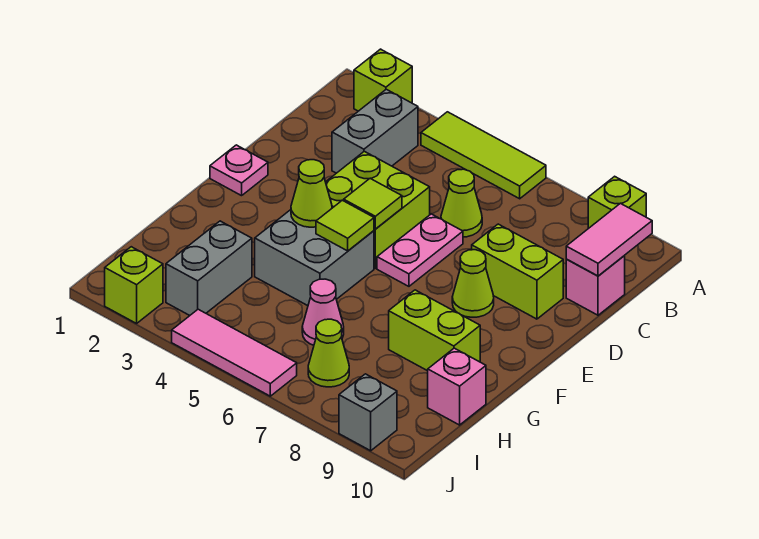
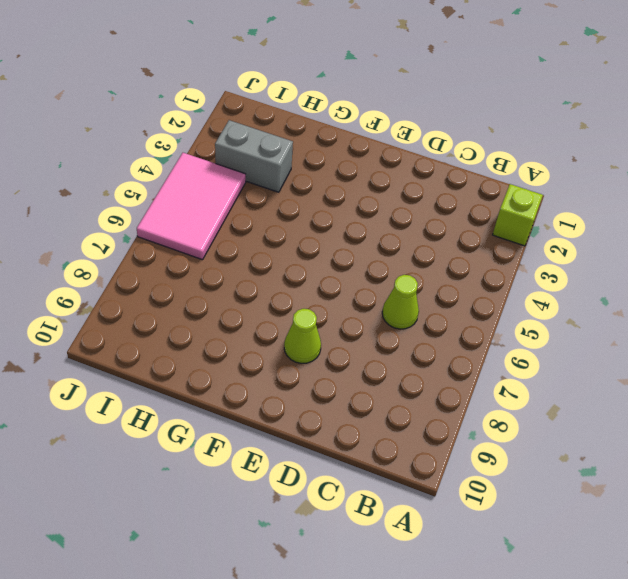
pink tile I4:J6 level 1 -> pink tile J4:J6 level 1
none -> lime tile A4:A6 level 1
none -> lime brick A9 level 1
none -> grey brick B3:C3 level 1

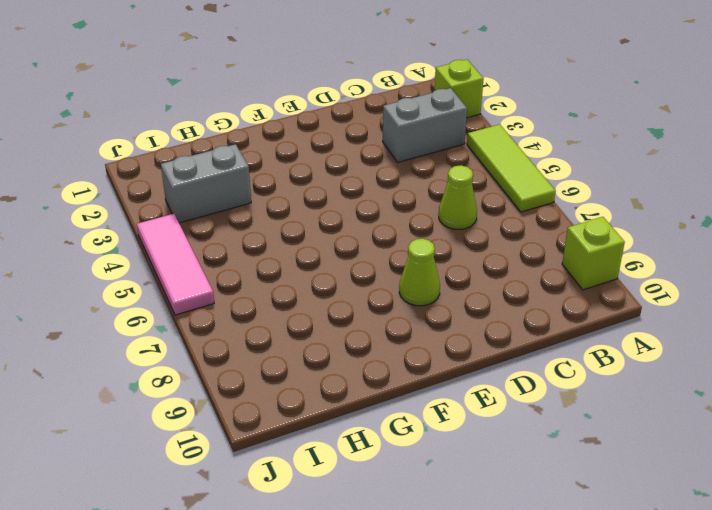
none -> pink brick C10 level 1
none -> lime brick D4:E5 level 1
none -> pink plate D6:E6 level 1

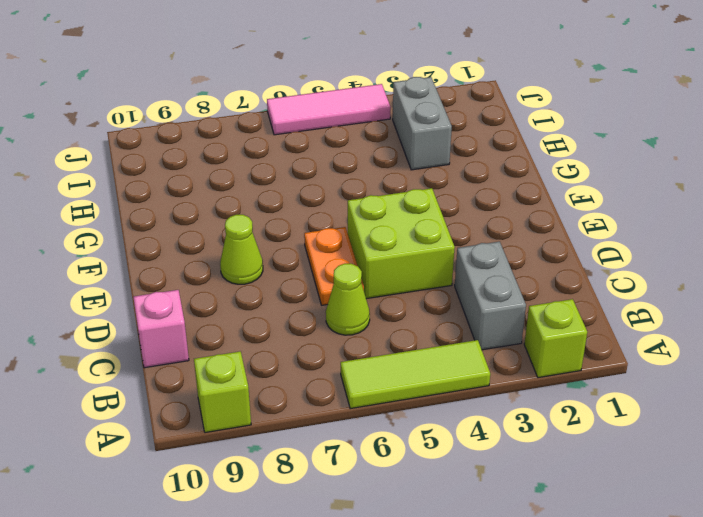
orange plate D6:E6 level 1 -> pink plate D6:E6 level 1
none -> lime brick D8:D9 level 1
none -> pink plate E1 level 1
none -> grey brick F4:G5 level 1

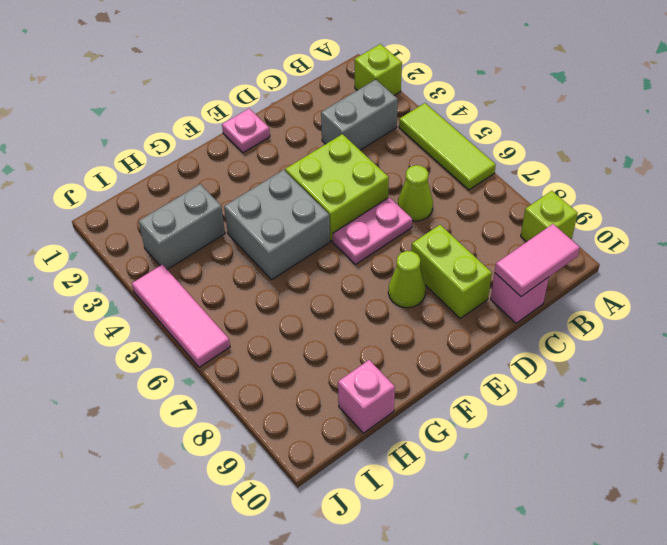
none -> lime brick G8:G9 level 1
none -> pink cone H6 level 1
none -> lime cone I7 level 1

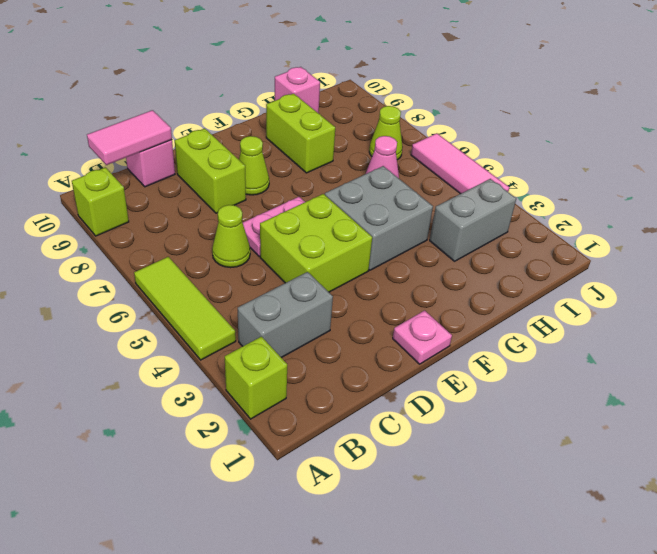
none -> lime brick J2 level 1
none -> grey brick J9 level 1
none -> lime tile E5 level 2

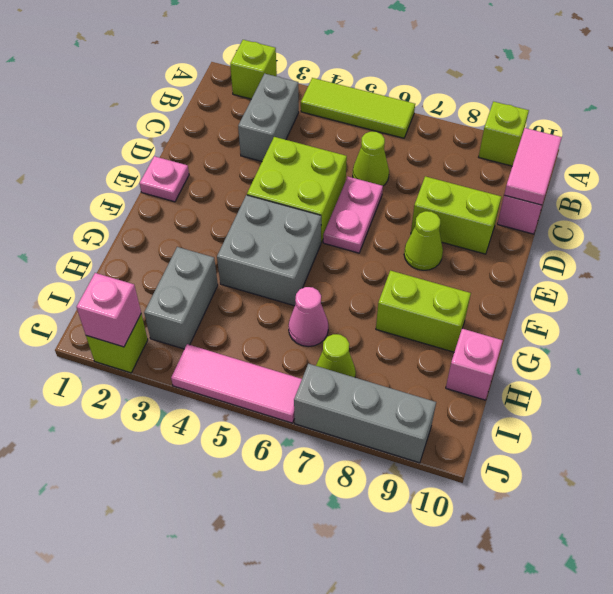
pink brick J2 level 2 -> none
grey brick J7:J9 level 1 -> grey brick J9 level 1
none -> lime tile E5 level 2
none -> lime cone F4 level 2
none -> lime tile F5 level 2

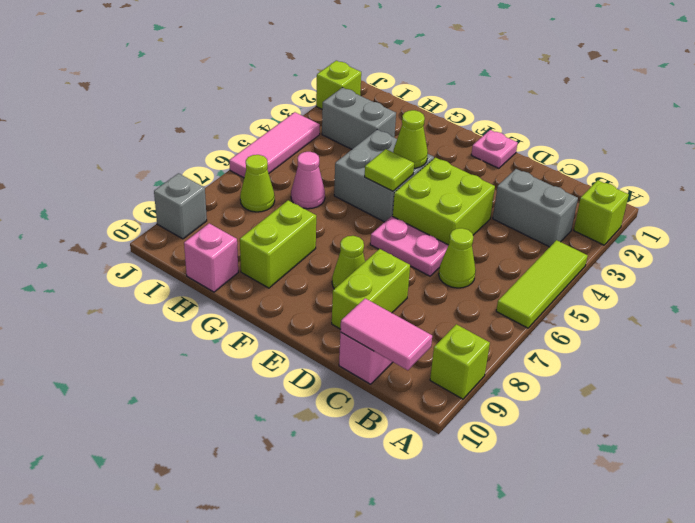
none -> lime tile E5 level 2

